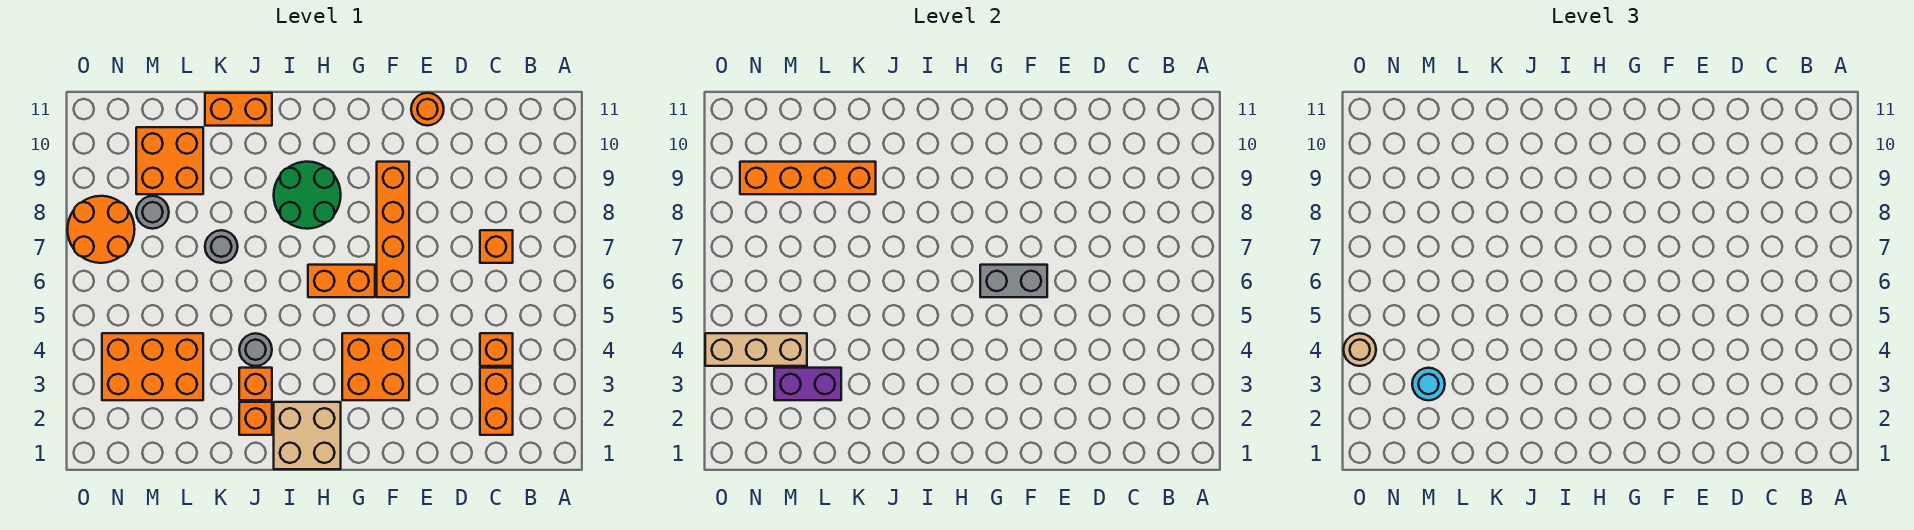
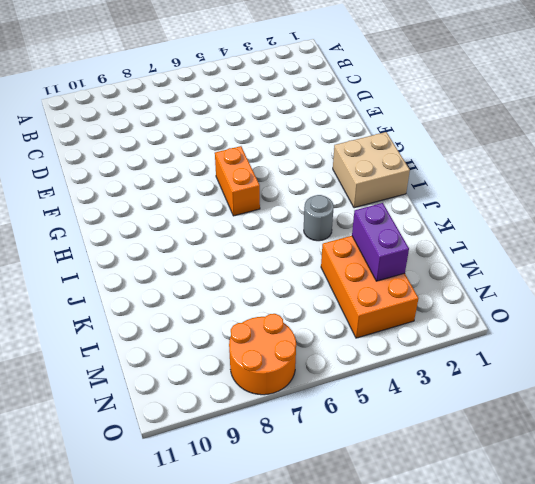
none -> orange brick C2:C3 level 1
none -> orange brick C4 level 1
none -> orange brick C7 level 1

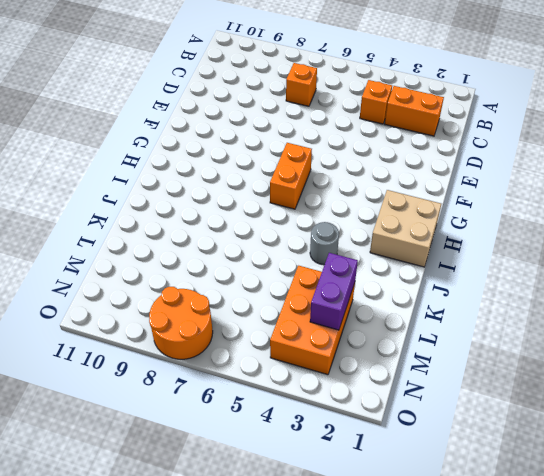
none -> orange round brick E11 level 1
none -> orange brick F3:G4 level 1
none -> orange brick F6:F9 level 1

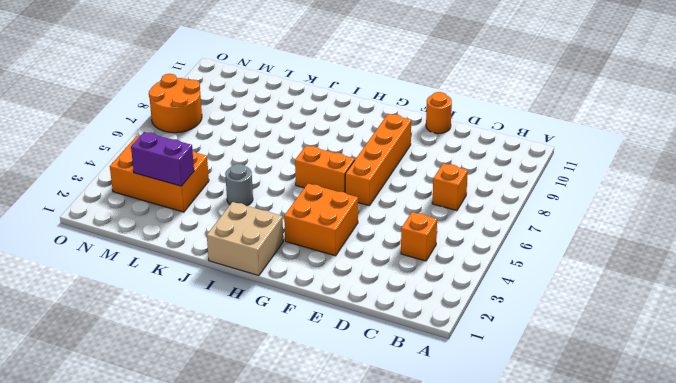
none -> orange brick C2:C3 level 1
none -> green round brick H8:I9 level 1
none -> orange brick J2 level 1

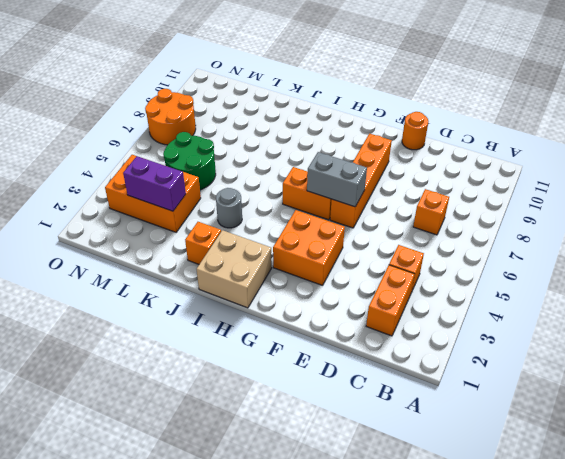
green round brick L5:M6 level 1 -> green round brick H8:I9 level 1
none -> orange brick J3 level 1
none -> orange brick J11:K11 level 1
none -> grey round brick K7 level 1

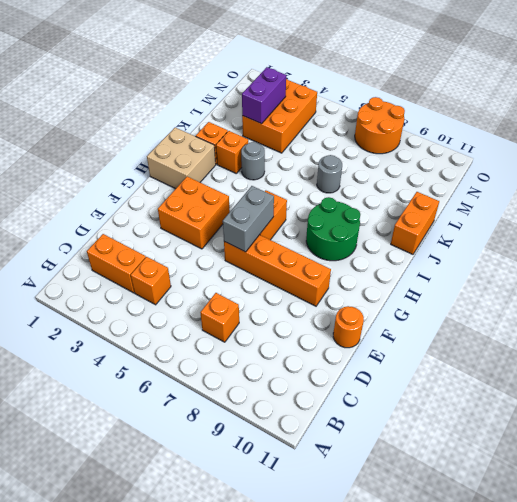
none -> orange brick L9:M10 level 1
none -> grey round brick M8 level 1
none -> orange brick K9:N9 level 2

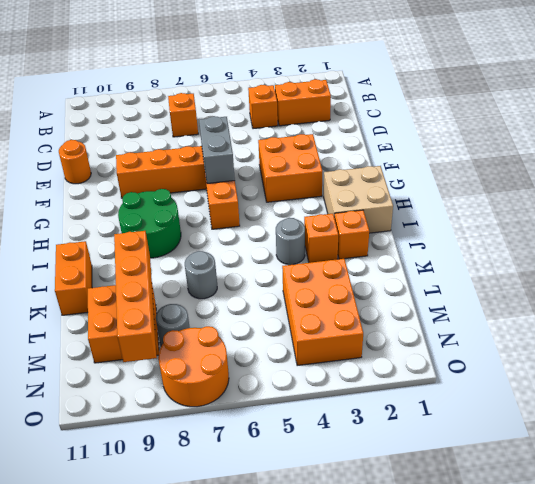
none -> purple brick L3:M3 level 2
none -> tan brick M4:O4 level 2
none -> cyan round brick M3 level 3

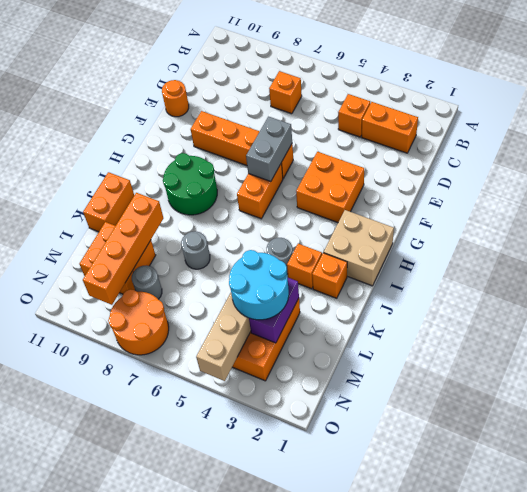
cyan round brick L3:M4 level 3 -> cyan round brick M3 level 3
none -> tan round brick O4 level 3

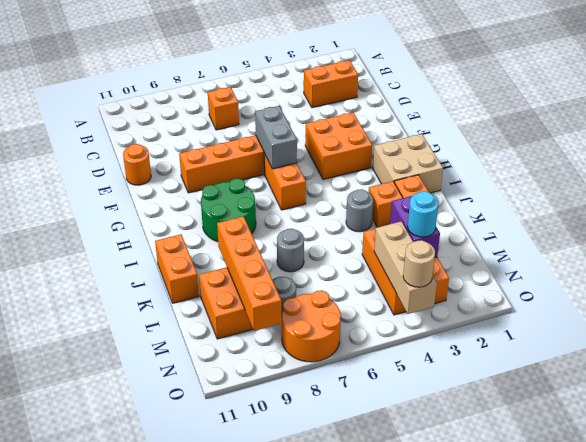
none -> orange brick C4 level 1

